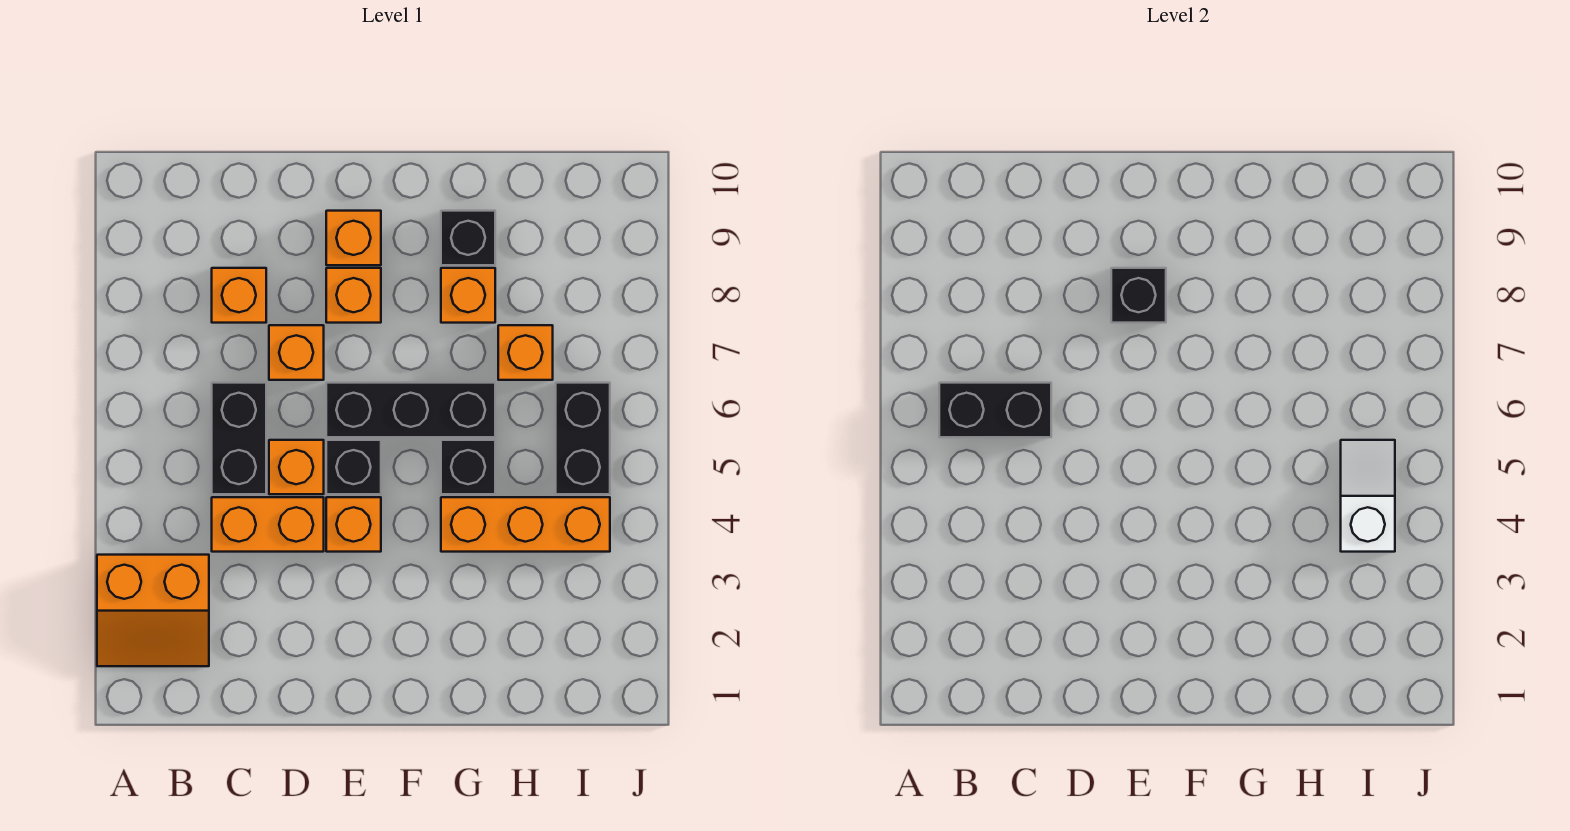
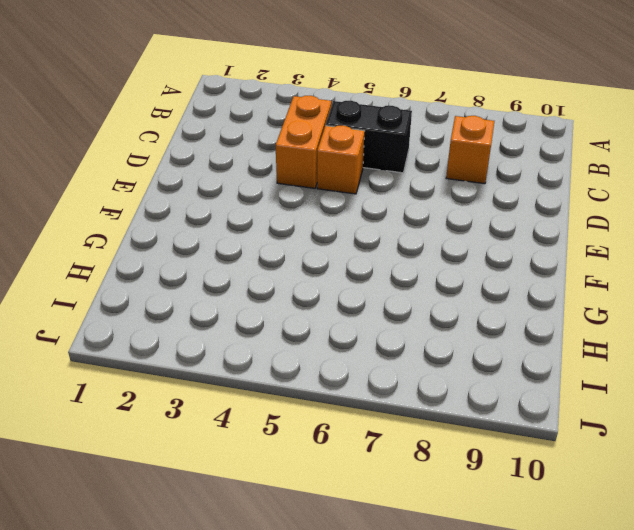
none -> orange slope A2:B3 level 1 top 3
none -> orange brick D7 level 1
none -> orange brick E4 level 1

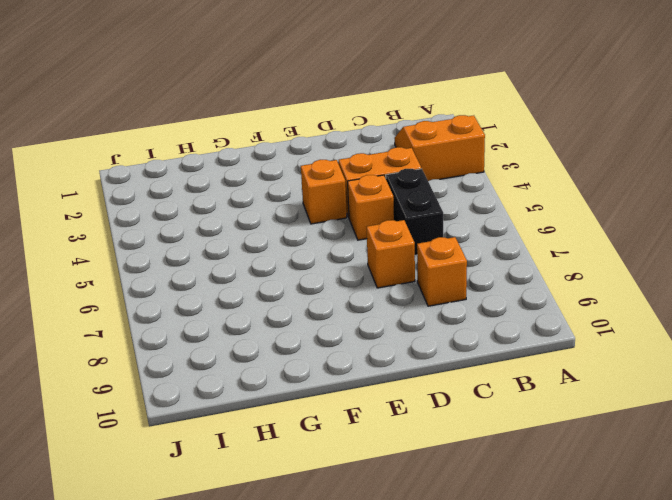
none -> black brick E5 level 1
none -> black brick E6:G6 level 1
none -> orange brick E8 level 1

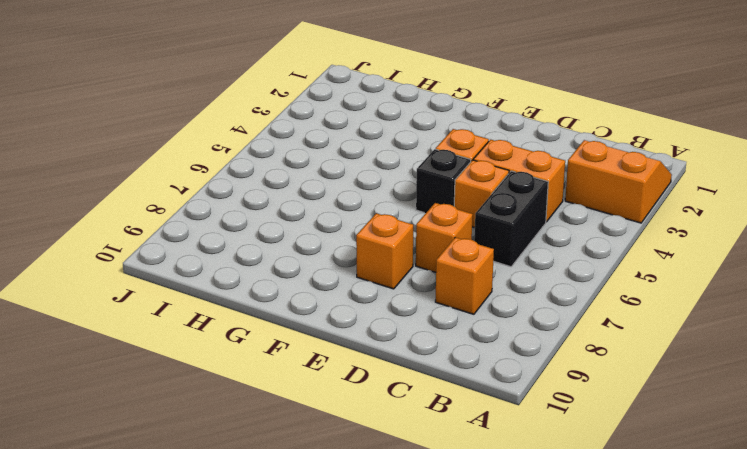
none -> black brick E6:G6 level 1
none -> orange brick E9 level 1
none -> orange brick G4:I4 level 1

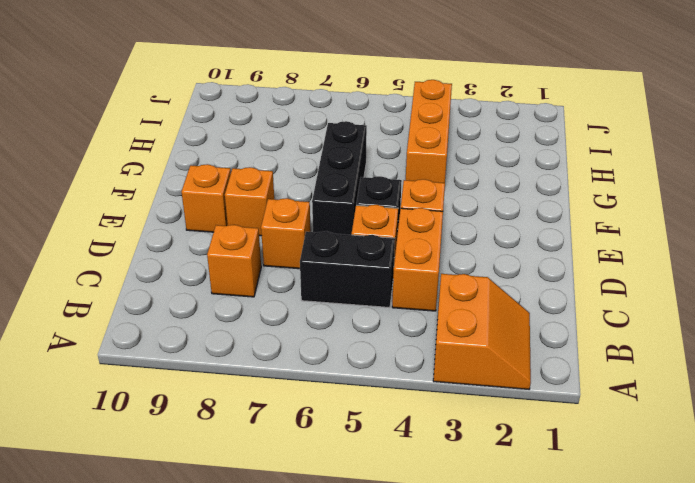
none -> black brick G5 level 1
none -> orange brick G8 level 1
none -> black brick G9 level 1

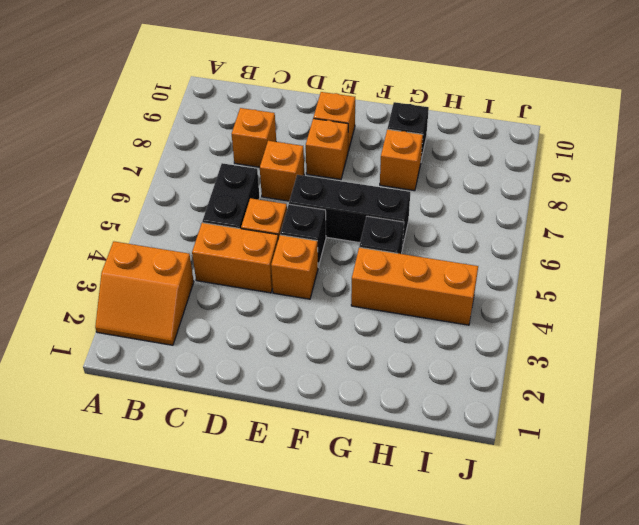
none -> orange brick H7 level 1
none -> black brick I5:I6 level 1
none -> black brick B6:C6 level 2

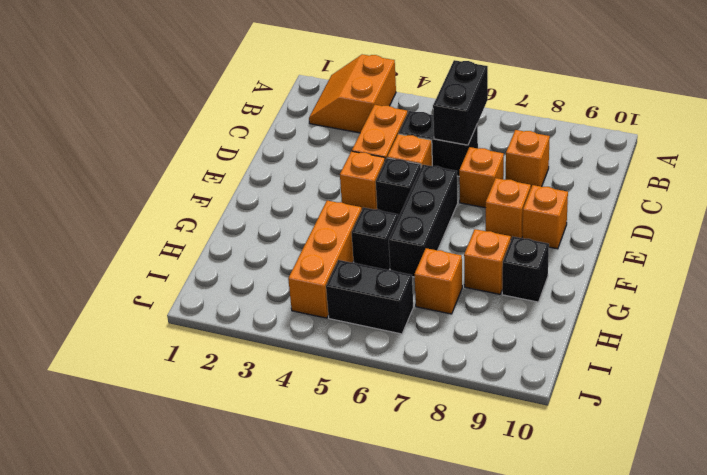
none -> black brick E8 level 2
none -> white slope I4:I5 level 2 top 4

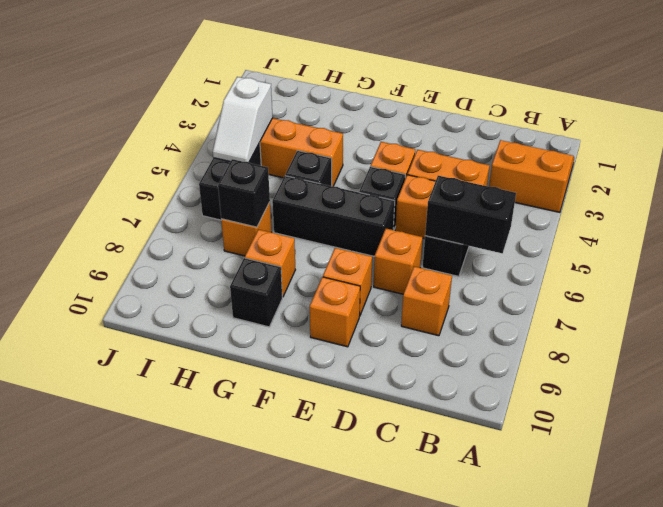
black brick H7 level 2 -> black brick E8 level 2

